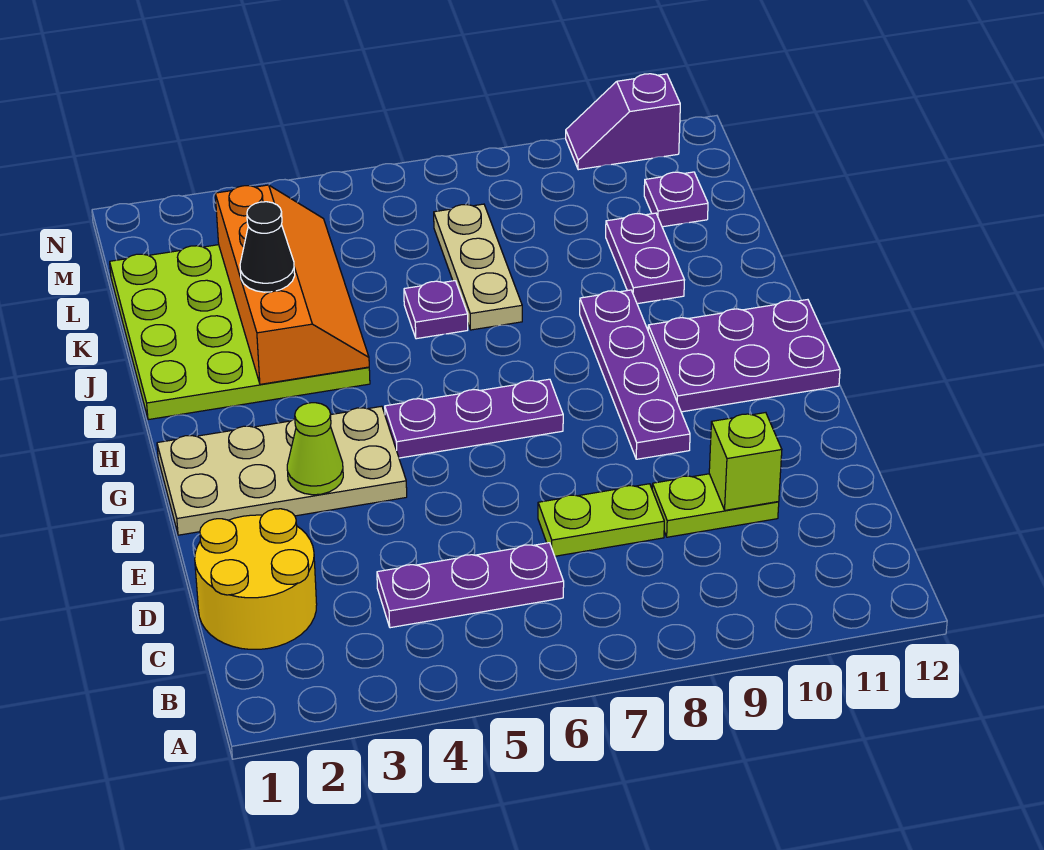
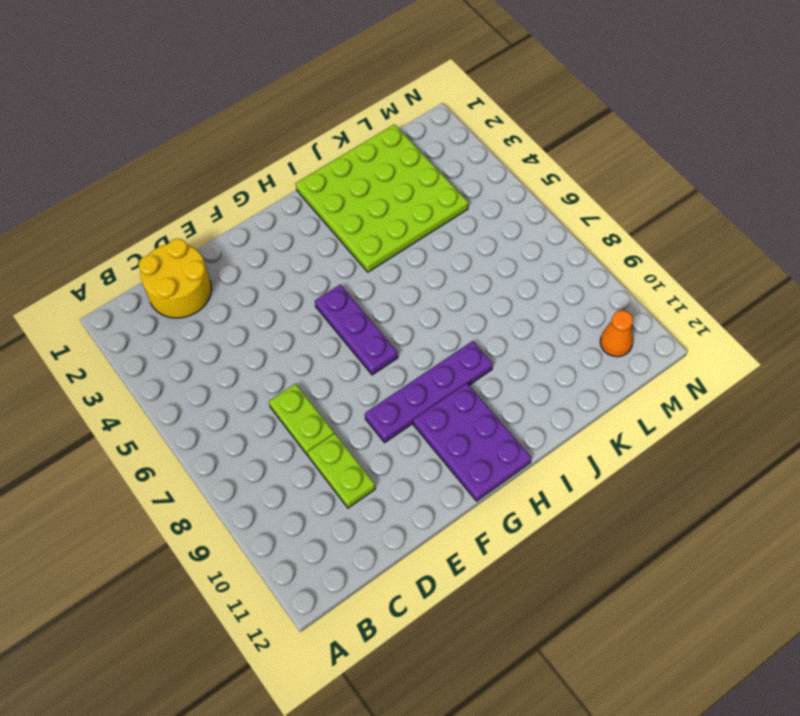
orange cone M11 level 1 -> none
none -> purple plate C4:C6 level 1
none -> tan plate F1:G4 level 1
none -> purple plate J6 level 1

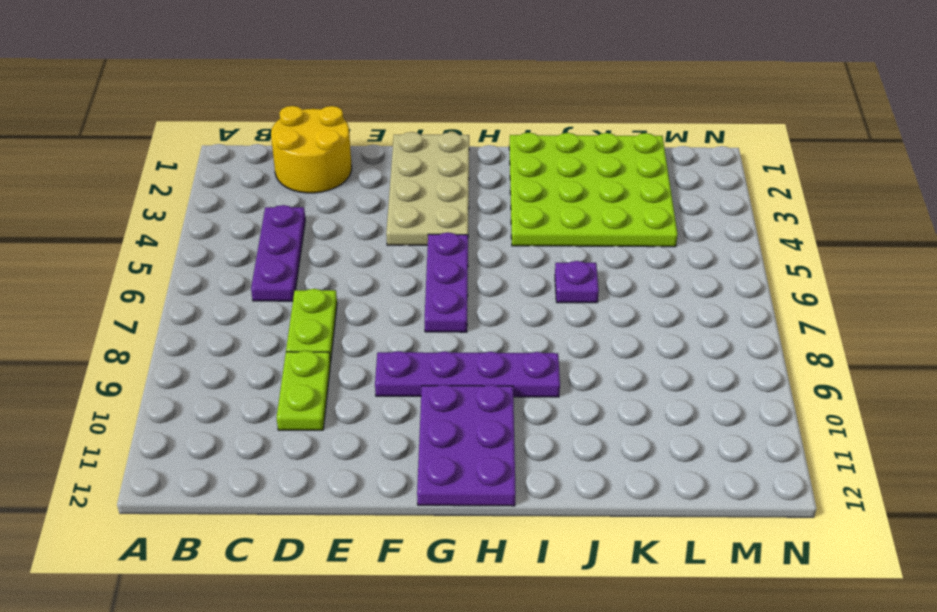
none -> tan plate J7:L7 level 1
none -> purple plate J10:K10 level 1
none -> purple plate L11 level 1

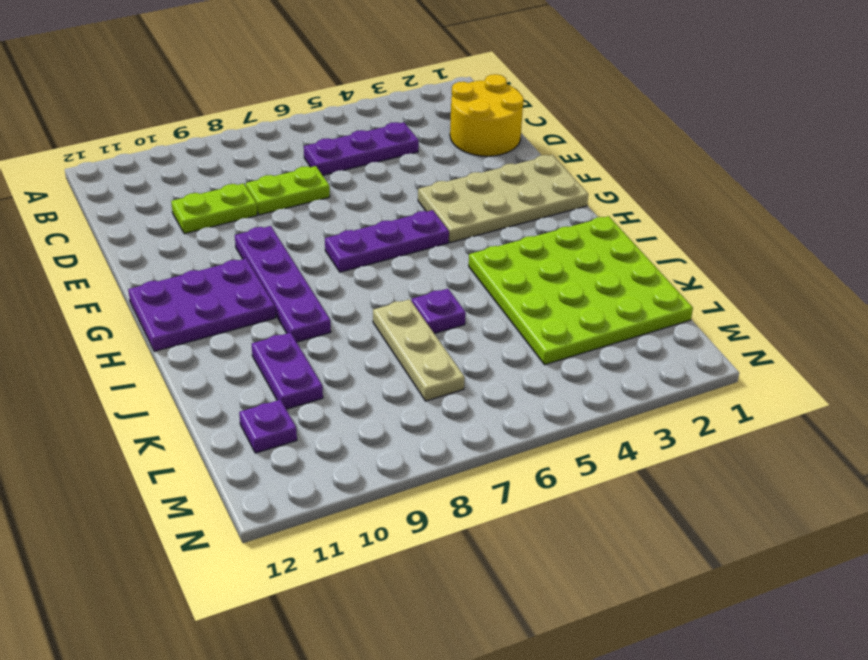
none -> purple slope N10:N11 level 1 top 11
none -> lime brick D10 level 2
none -> lime cone F3 level 2

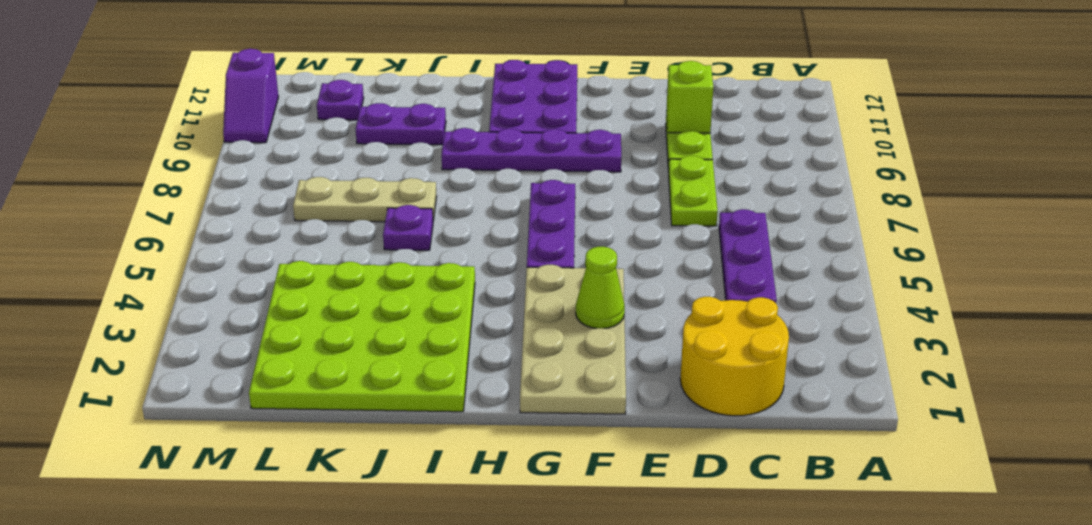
none -> orange slope I3:L4 level 2 top 3
none -> black cone J3 level 3

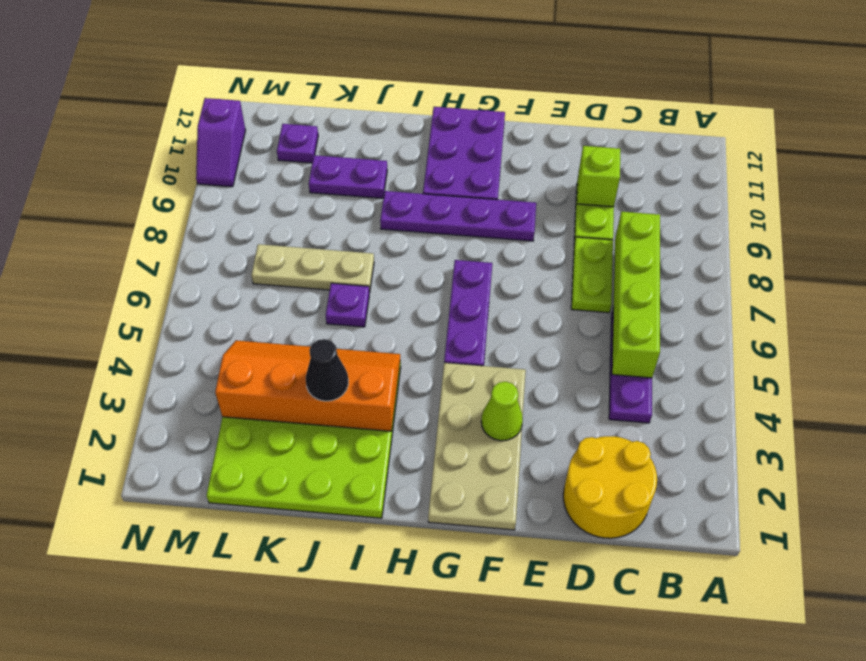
lime brick C5:C8 level 2 -> none

